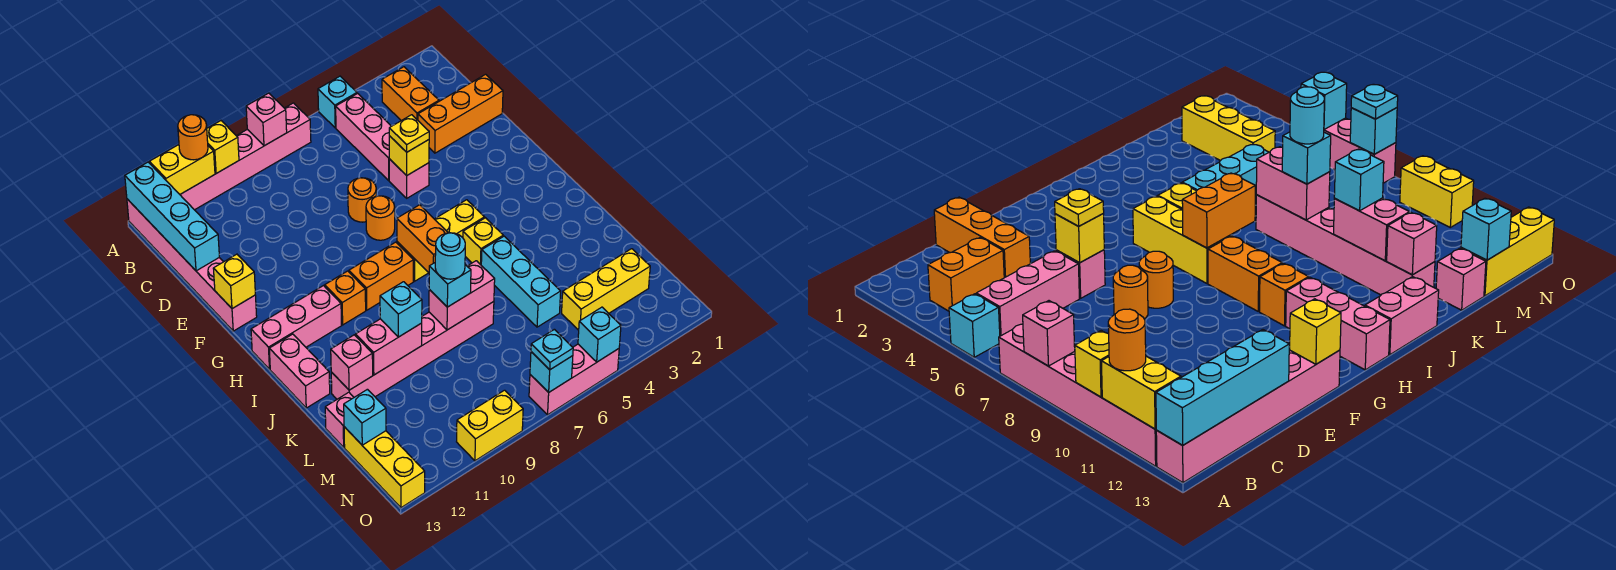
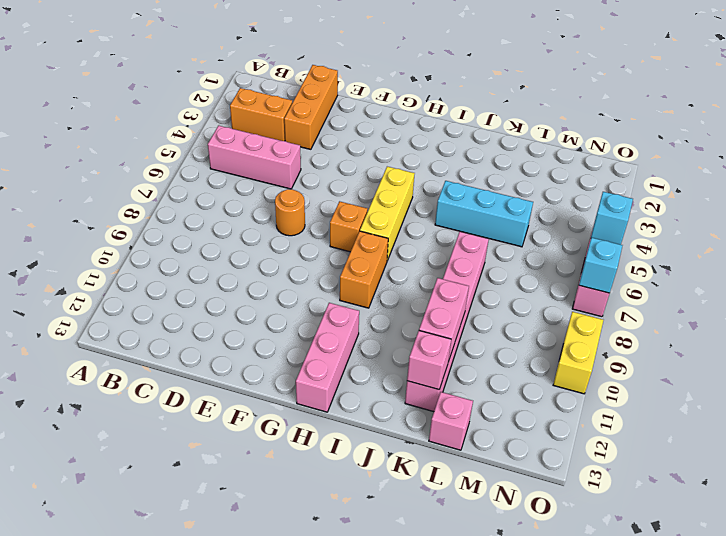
orange brick G7 level 1 -> orange brick H10 level 1
none -> cyan brick A5 level 1
none -> pink brick A7:A12 level 1
none -> pink brick A13:F13 level 1
none -> pink brick E5 level 1

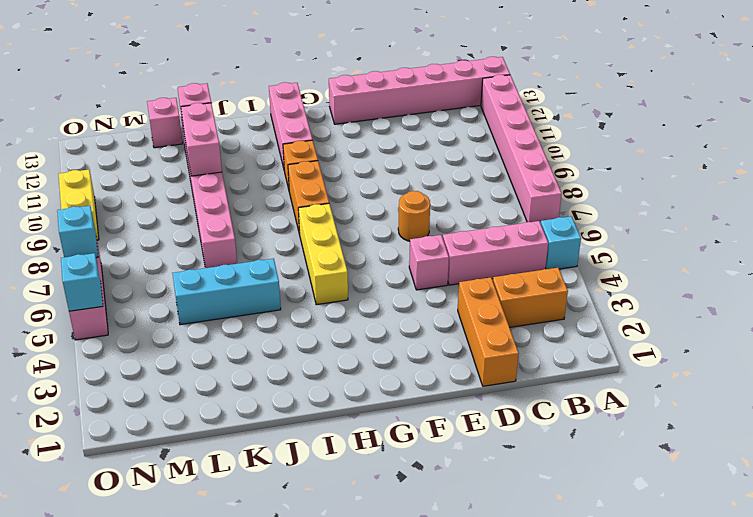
none -> orange round brick F7 level 1
none -> yellow brick I5 level 1
none -> pink brick I13:J13 level 1
none -> yellow brick M2:M4 level 1

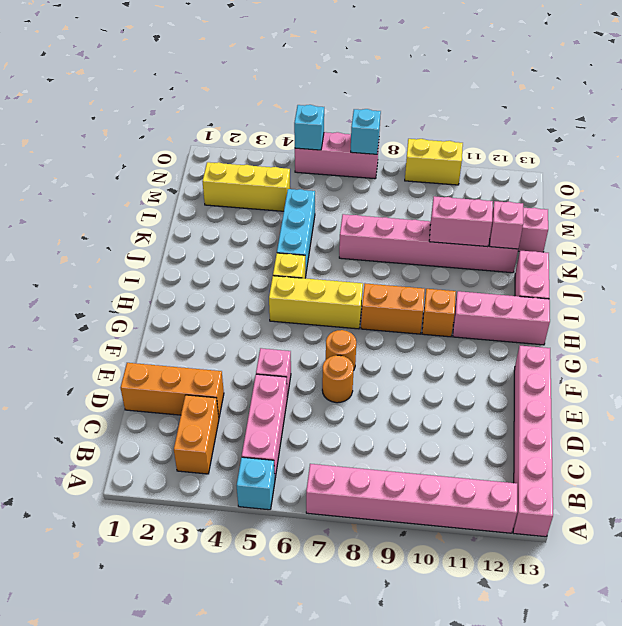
none -> yellow brick M13:O13 level 1
none -> pink brick A8 level 2
none -> yellow brick A10 level 2
none -> yellow brick A11:A12 level 2

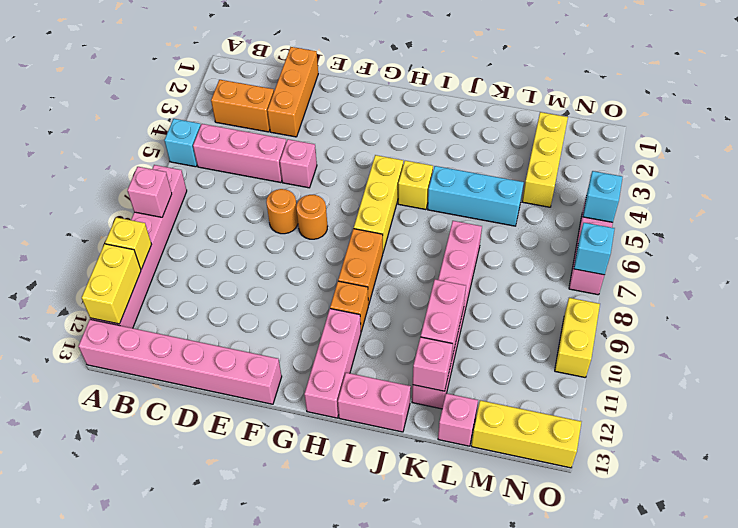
none -> cyan brick A13:D13 level 2
none -> yellow brick E5 level 2
none -> yellow brick F13 level 2
none -> orange brick H7:I7 level 2

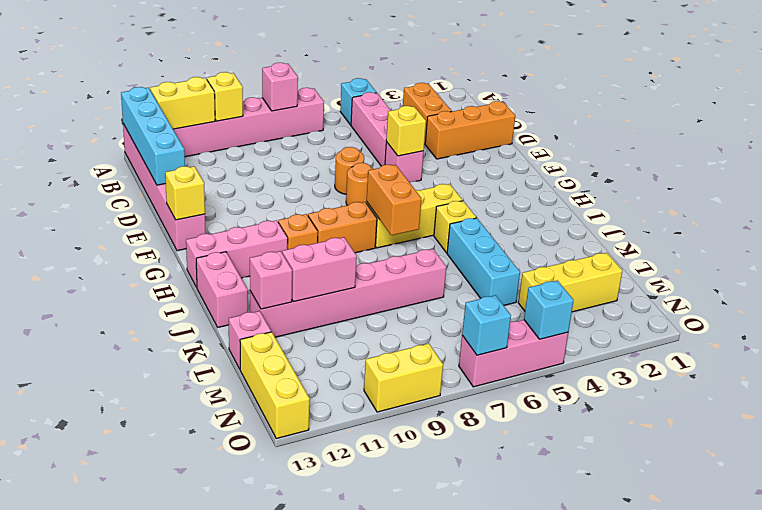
none -> pink brick K7:K8 level 2
none -> cyan brick M13 level 2
none -> orange round brick A11 level 3
none -> yellow plate E5 level 3

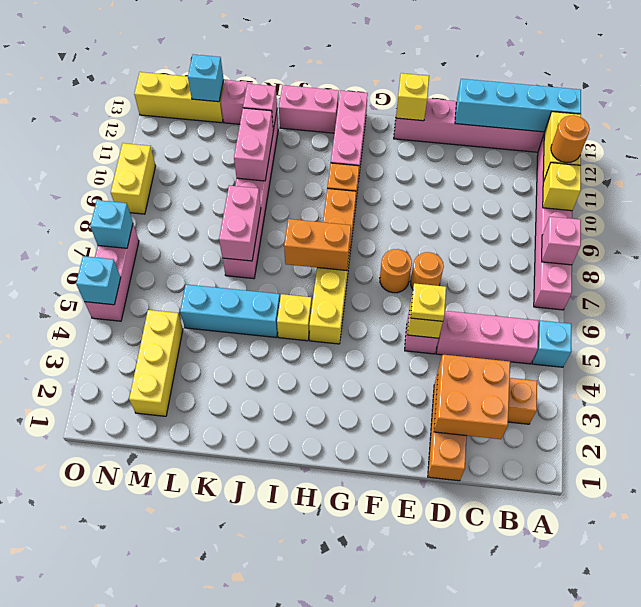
orange brick C2:D3 level 2 -> none
none -> cyan brick K8 level 3
none -> cyan brick K10 level 3
none -> cyan plate O7 level 3
none -> cyan round brick K8 level 4

